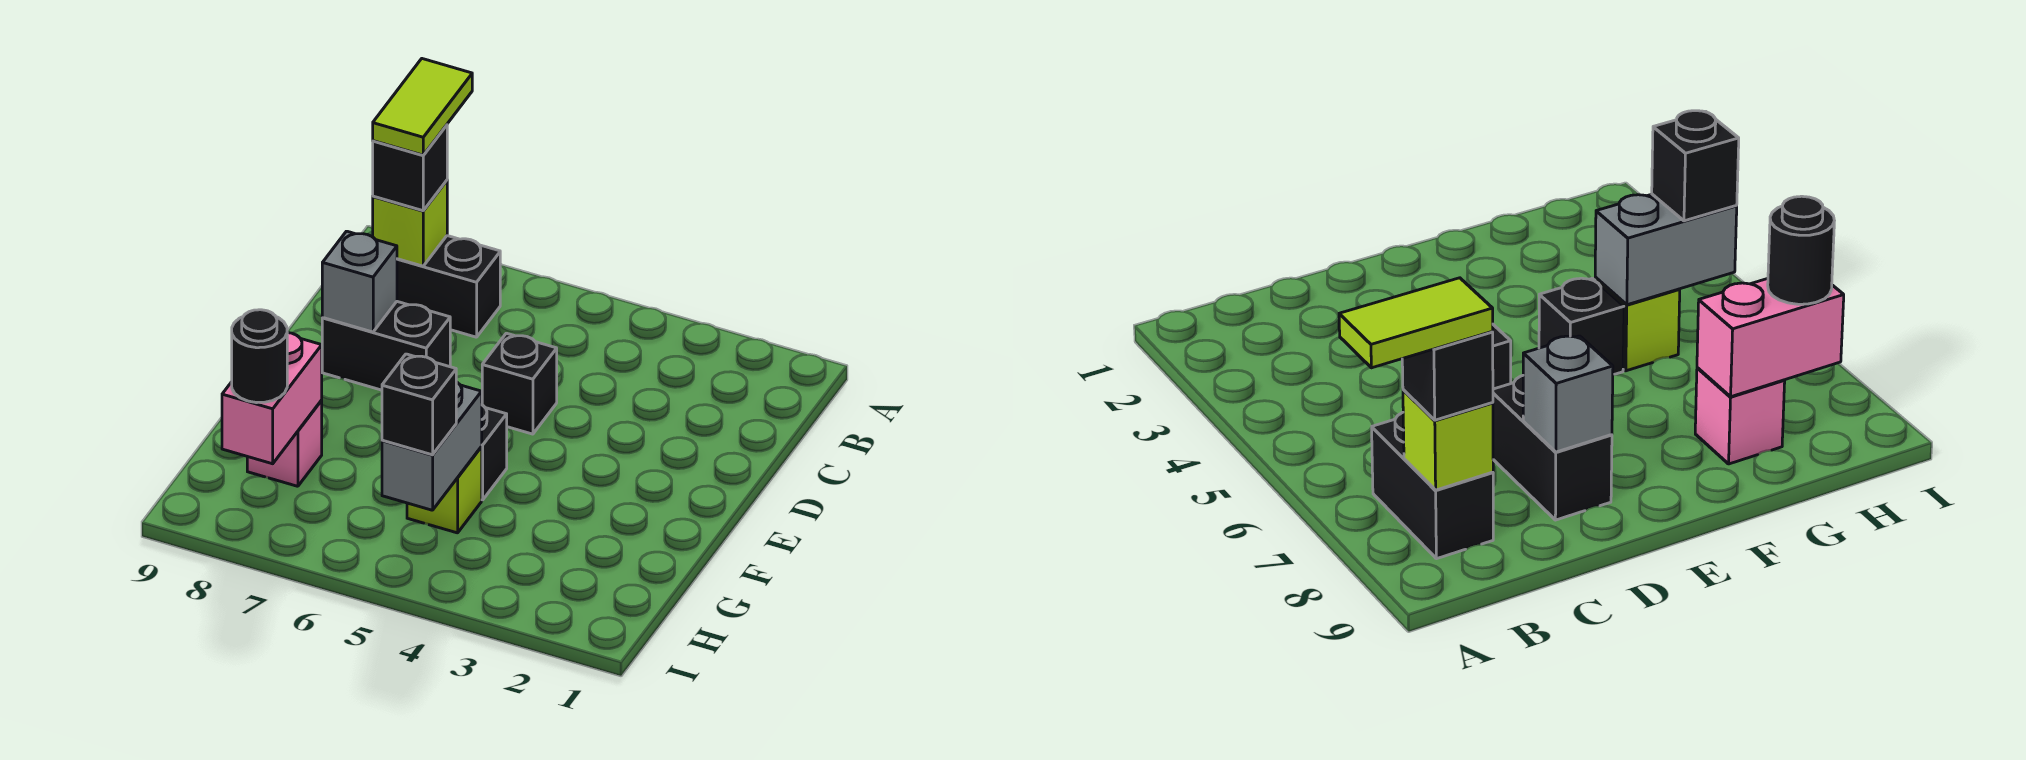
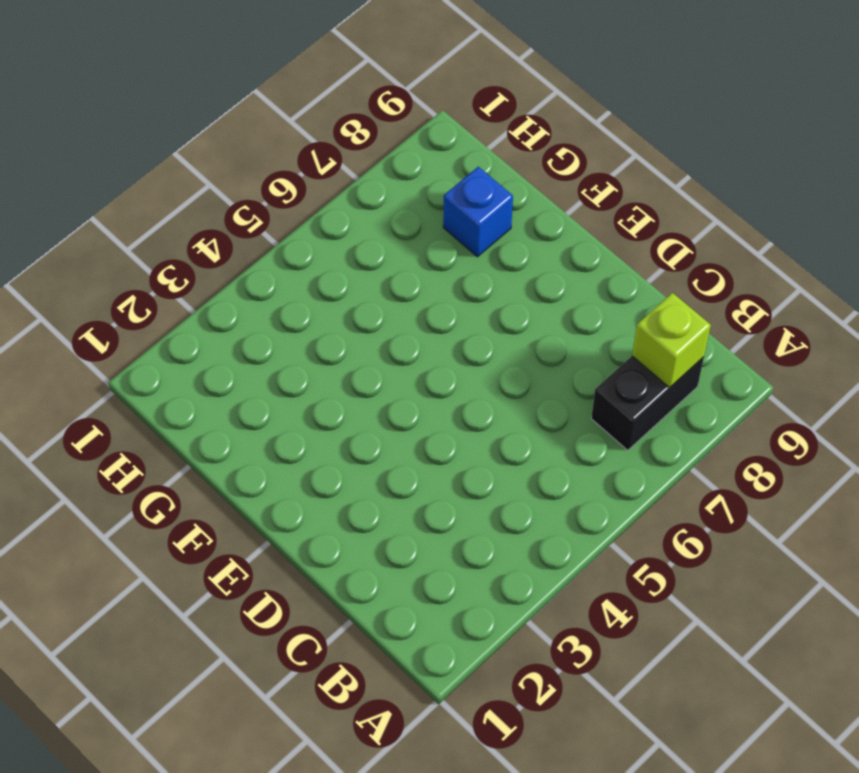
blue brick G8 level 1 -> pink brick G8 level 1
none -> black brick D5 level 1
none -> black brick D7:D8 level 1
none -> black brick F5 level 1

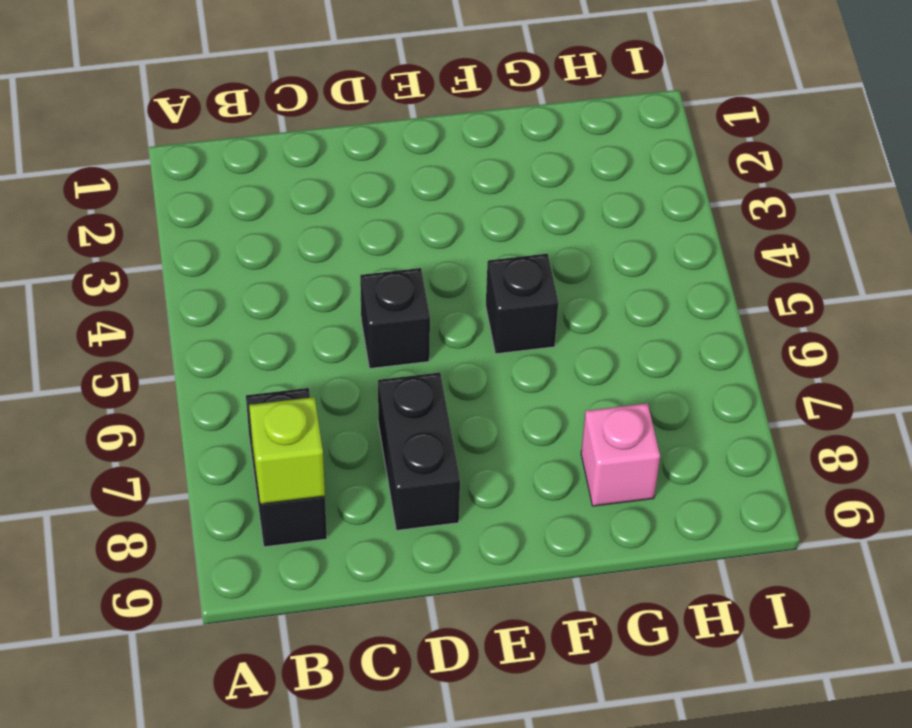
none -> lime brick G5 level 1
none -> grey brick D8 level 2
none -> grey brick G5:H5 level 2

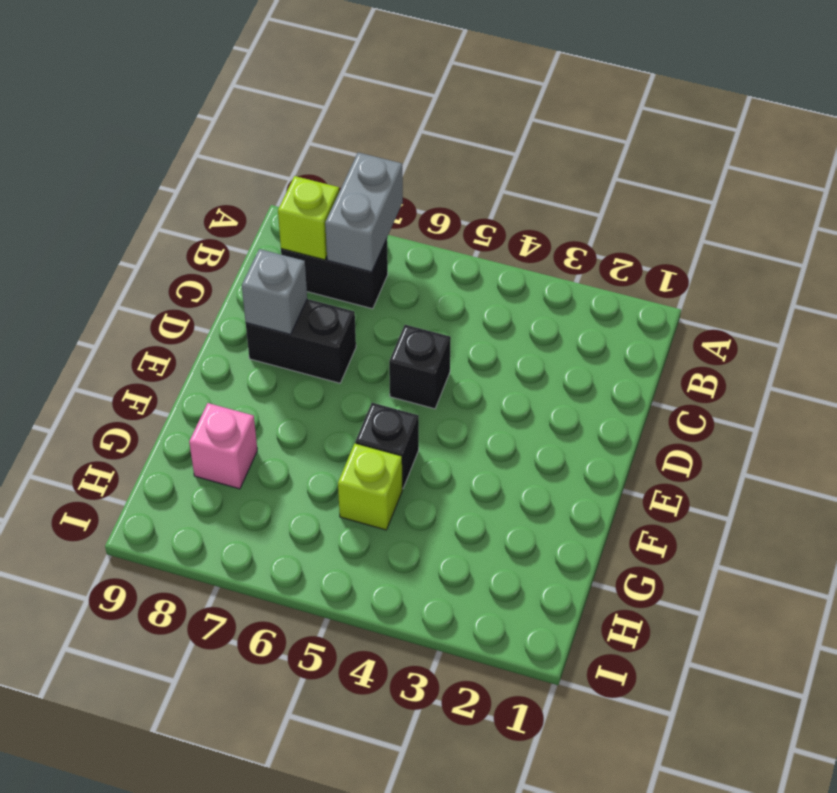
grey brick A7:B7 level 2 -> grey brick G5:H5 level 2
none -> pink brick G8:H8 level 2
none -> black brick B8 level 3
none -> black brick H5 level 3

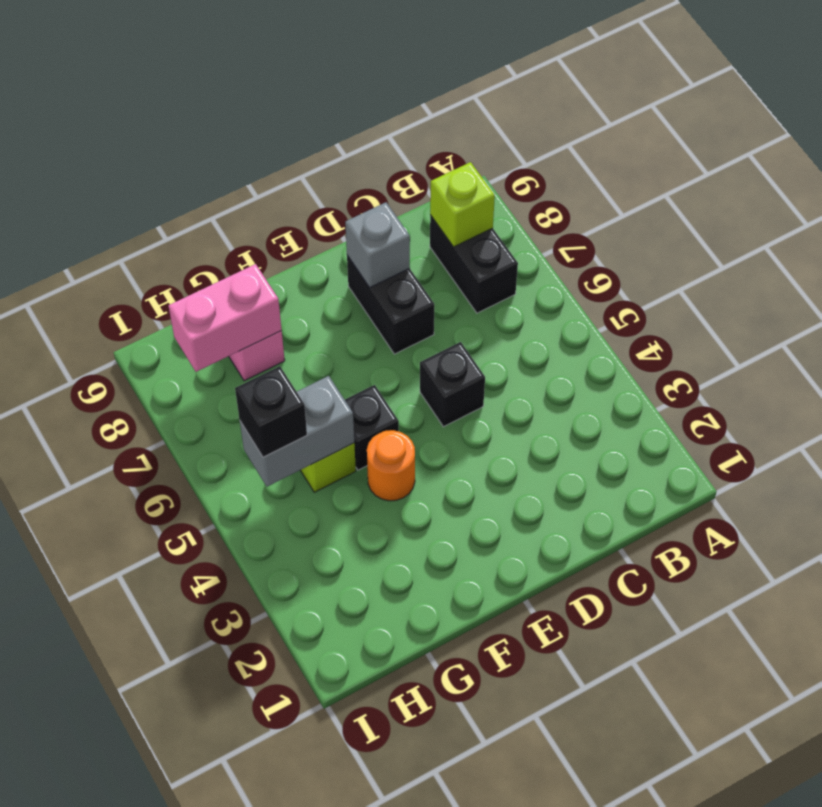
orange round brick F4 level 1 -> none
none -> black brick B8 level 3
none -> black round brick H8 level 3
none -> lime tile A8:B8 level 4

